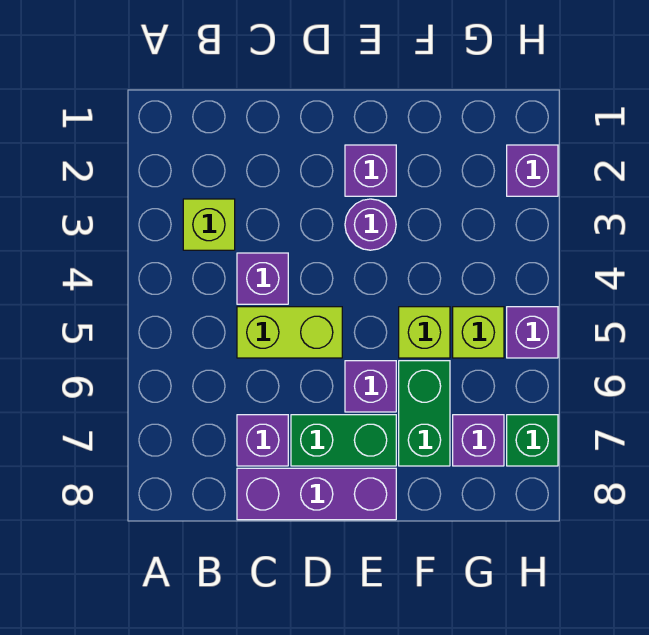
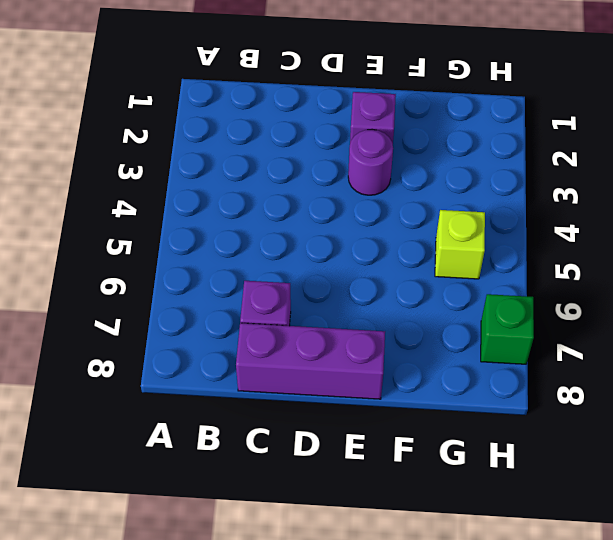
none -> lime brick B3 level 1
none -> purple brick C4 level 1
none -> lime brick C5:D5 level 1

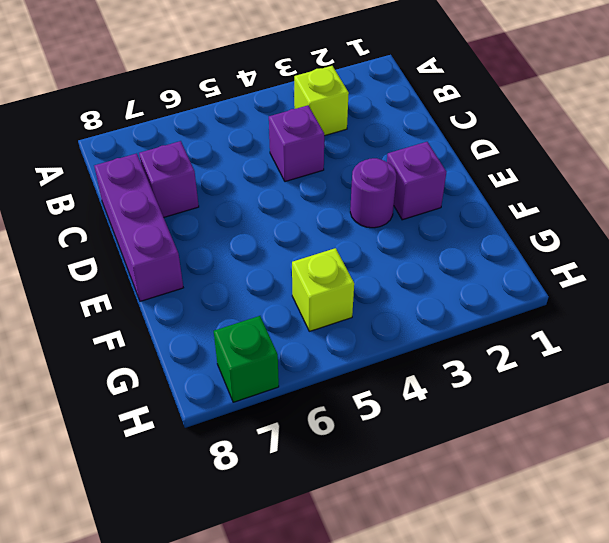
none -> lime brick C5:D5 level 1
none -> green brick D7:E7 level 1
none -> purple brick E6 level 1

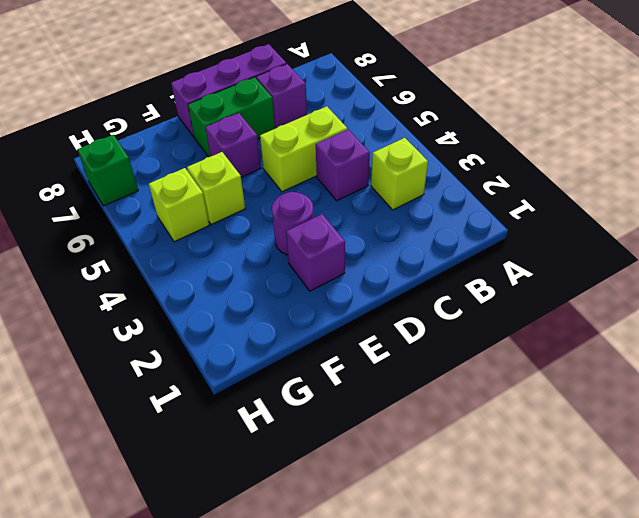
none -> green brick F6:F7 level 1
none -> purple brick G7 level 1
none -> purple brick H2 level 1

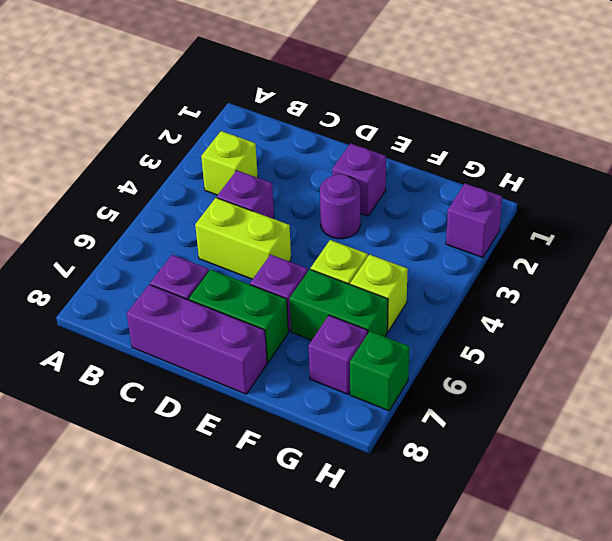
green brick F6:G6 level 1 -> green brick F6:F7 level 1
none -> purple brick H5 level 1

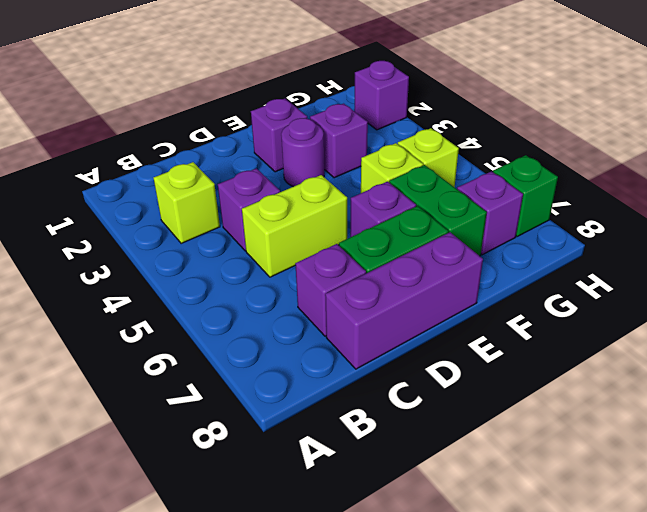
purple brick F3 level 1 -> purple brick H5 level 1

